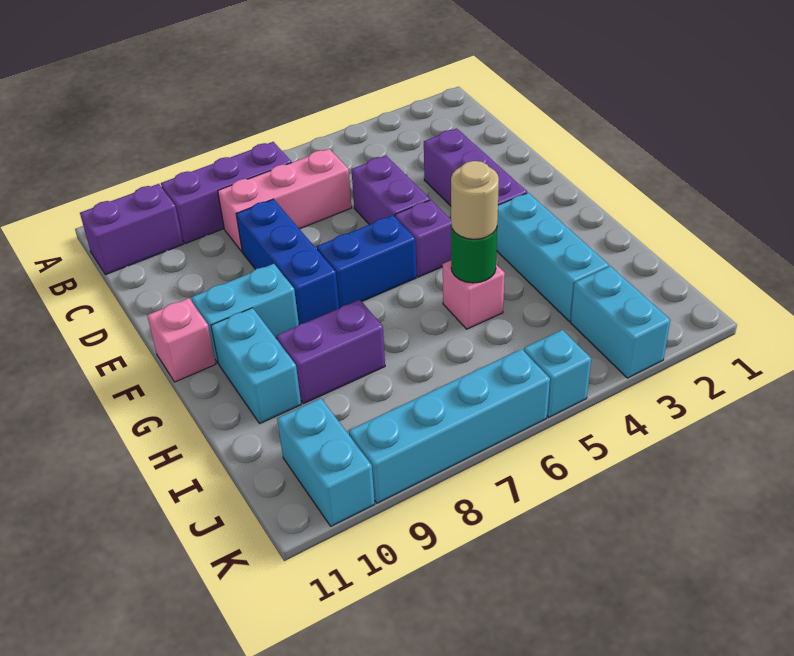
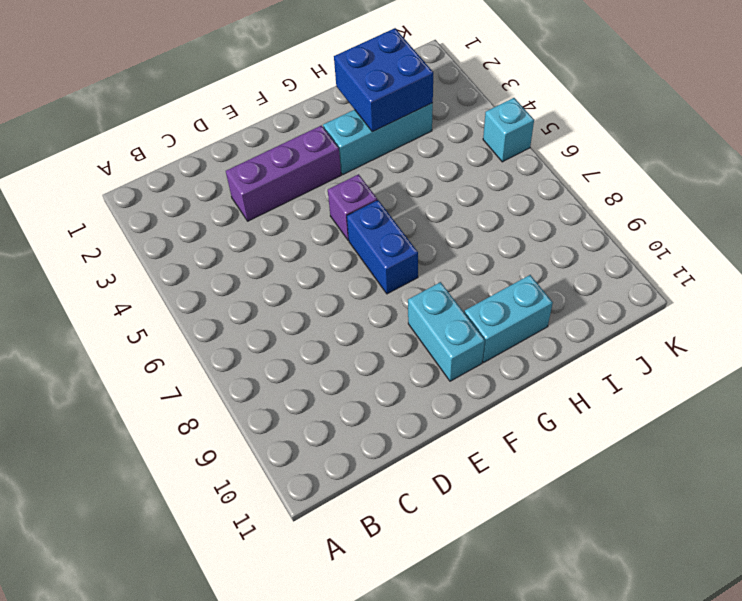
blue brick H2:I3 level 2 -> none
none -> purple brick B7:B9 level 1
none -> purple brick B10:B11 level 1
none -> pink brick C6:C8 level 1

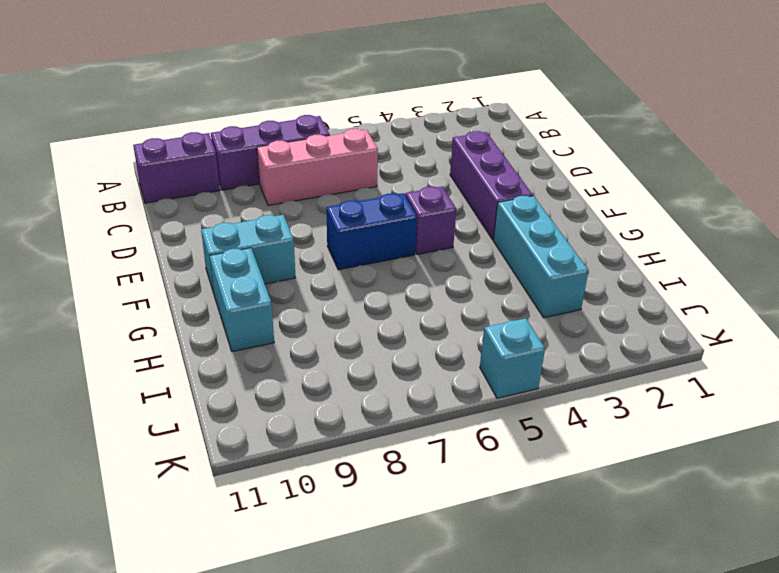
none -> purple brick D5:E5 level 1
none -> blue brick D8:F8 level 1
none -> pink brick F11 level 1

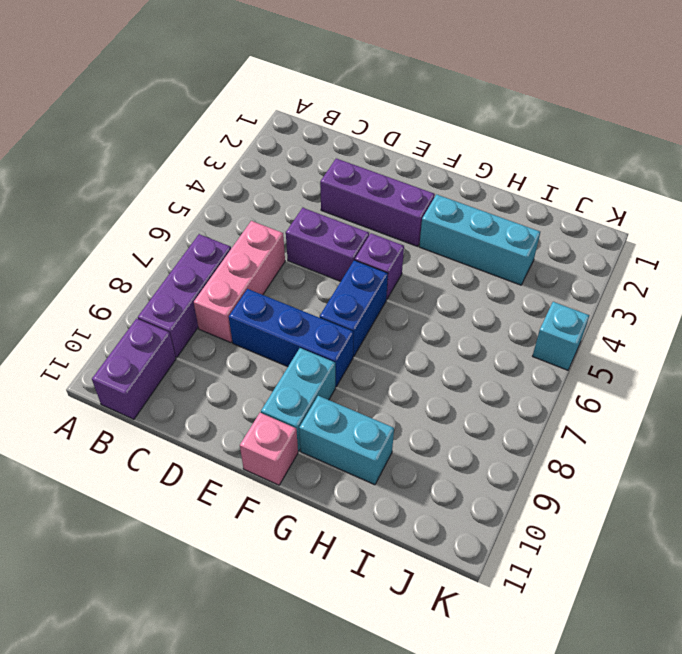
none -> pink brick H5 level 1
none -> purple brick H8:H9 level 1
none -> cyan brick J3:K3 level 1

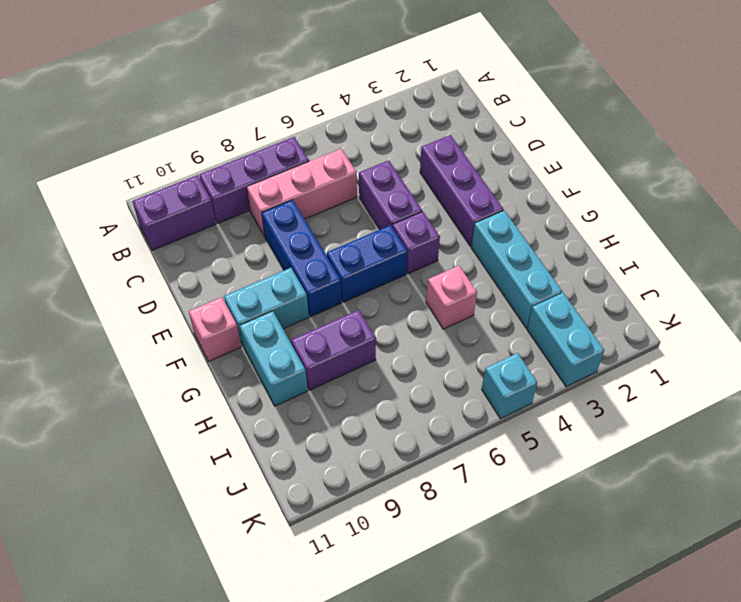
none -> cyan brick J10:K10 level 1
none -> cyan brick K6:K9 level 1
none -> green round brick H5 level 2

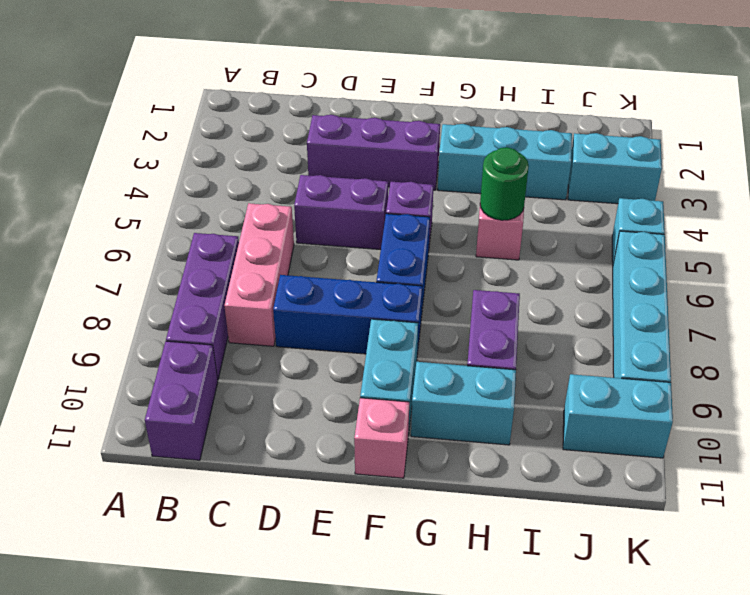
none -> tan round brick H5 level 3

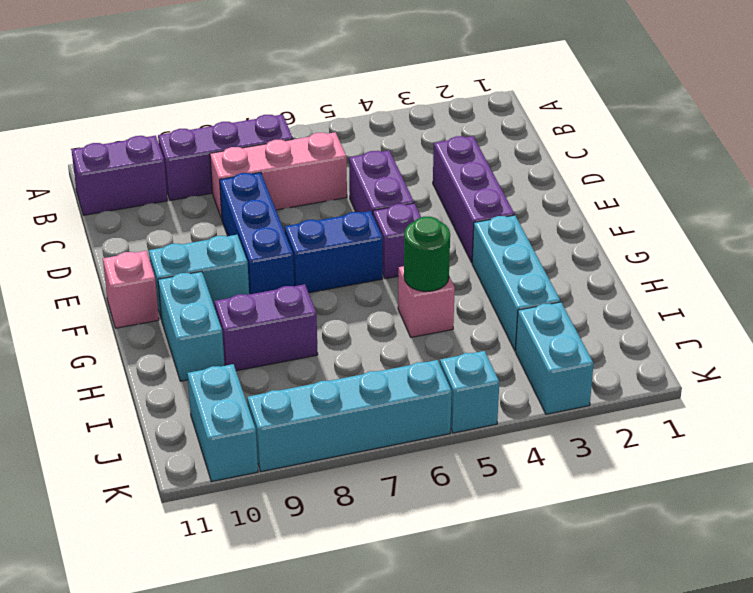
none -> tan round brick H5 level 3

